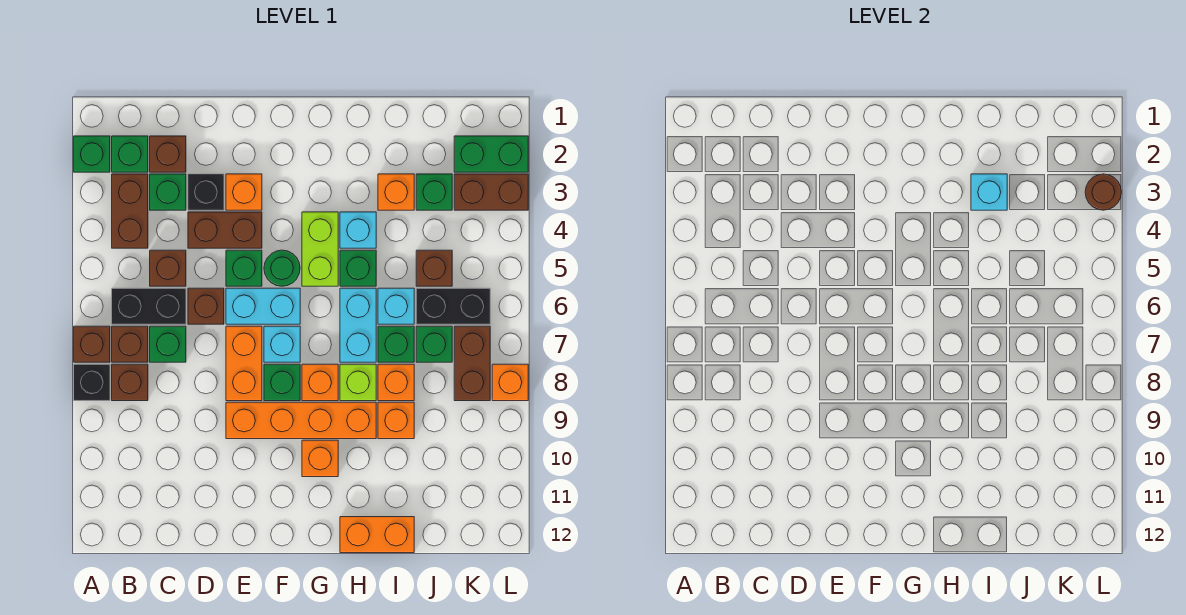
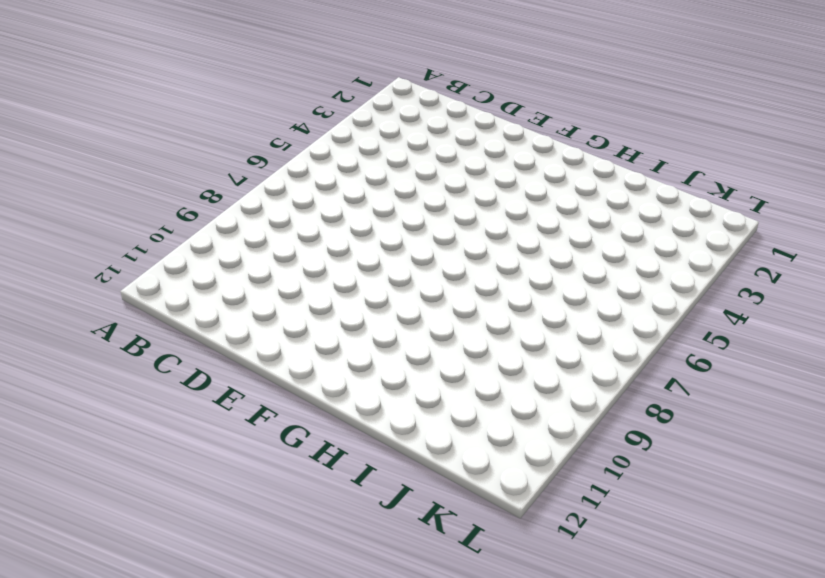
none -> green brick A2 level 1
none -> brown brick A7 level 1
none -> black brick A8 level 1
none -> green brick B2 level 1

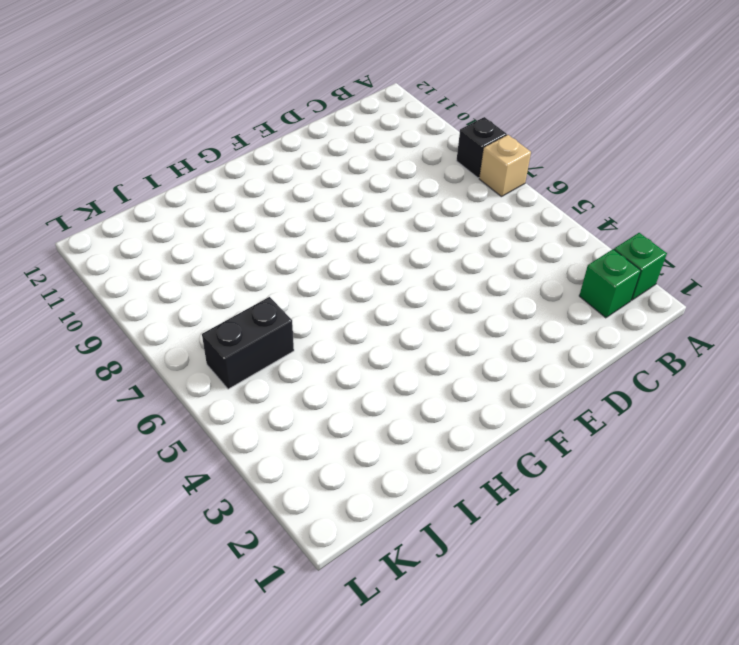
tan brick A7 level 1 -> brown brick A7 level 1
none -> brown brick B3:B4 level 1
none -> black brick B6:C6 level 1
none -> brown brick B7 level 1
none -> brown brick B8 level 1

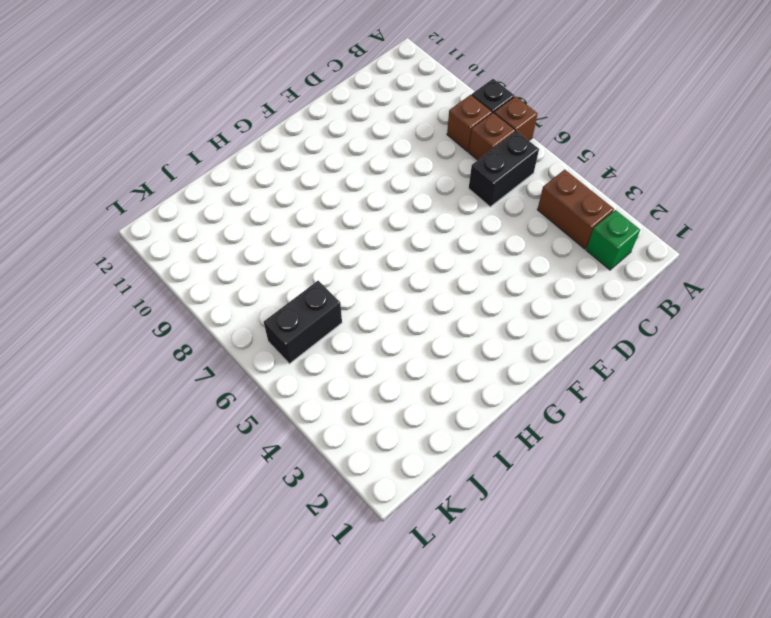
none -> green brick A2 level 1
none -> brown brick C2 level 1
none -> green brick C3 level 1
none -> brown brick C5 level 1

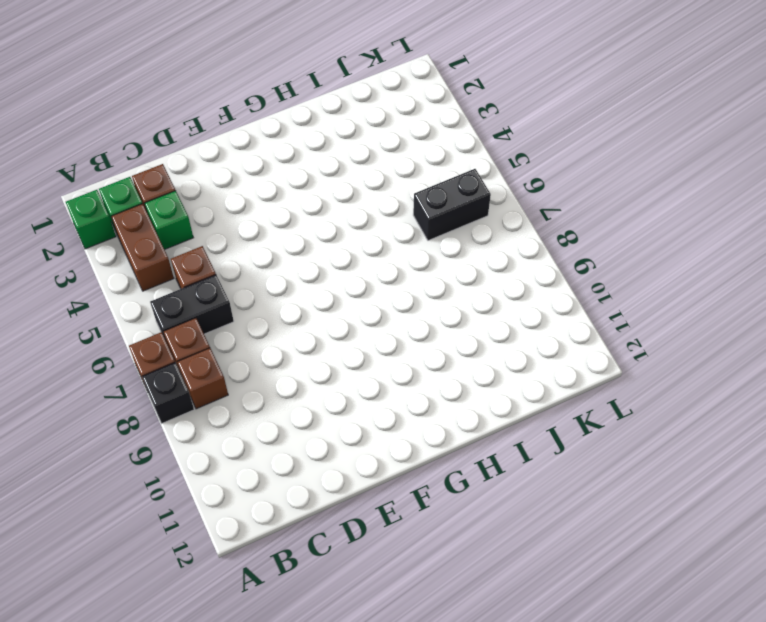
none -> green brick C7 level 1
none -> black brick D3 level 1
none -> brown brick D4:E4 level 1
none -> brown brick D6 level 1

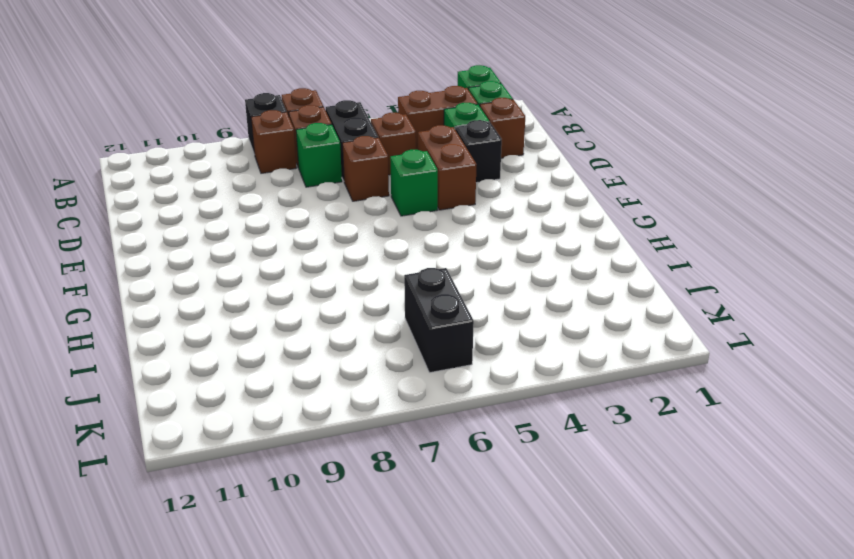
none -> orange brick E3 level 1
none -> cyan brick E6:F6 level 1
none -> orange brick E7:E8 level 1
none -> orange brick E9:H9 level 1

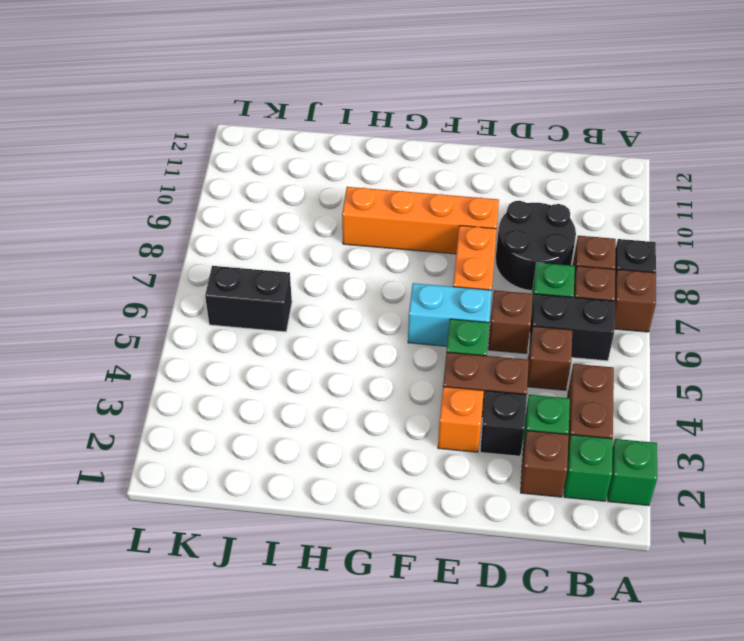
black round brick C8:D9 level 1 -> none
none -> green round brick F5 level 1
none -> cyan brick F7 level 1
none -> green brick F8 level 1
none -> lime brick G4:G5 level 1

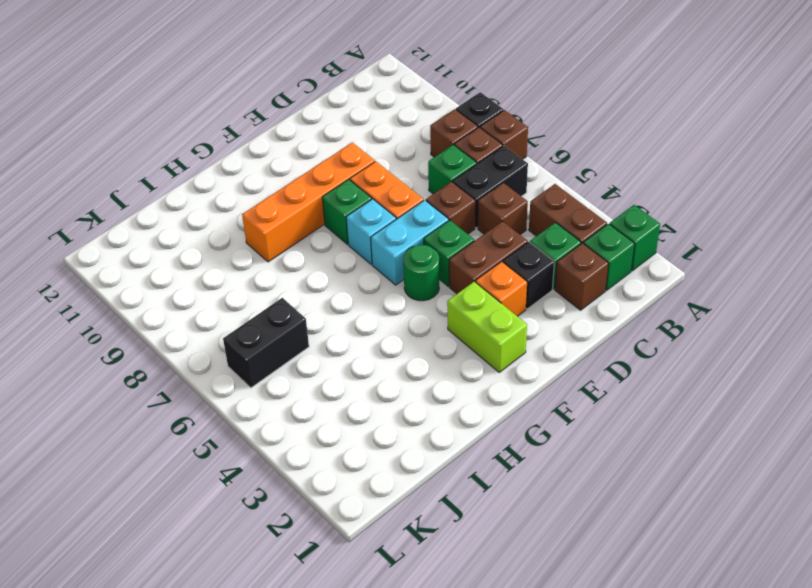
lime brick F2:F3 level 1 -> lime brick G4:G5 level 1
none -> orange brick G8 level 1
none -> orange brick G10 level 1
none -> cyan brick H4 level 1
none -> green brick H5 level 1

